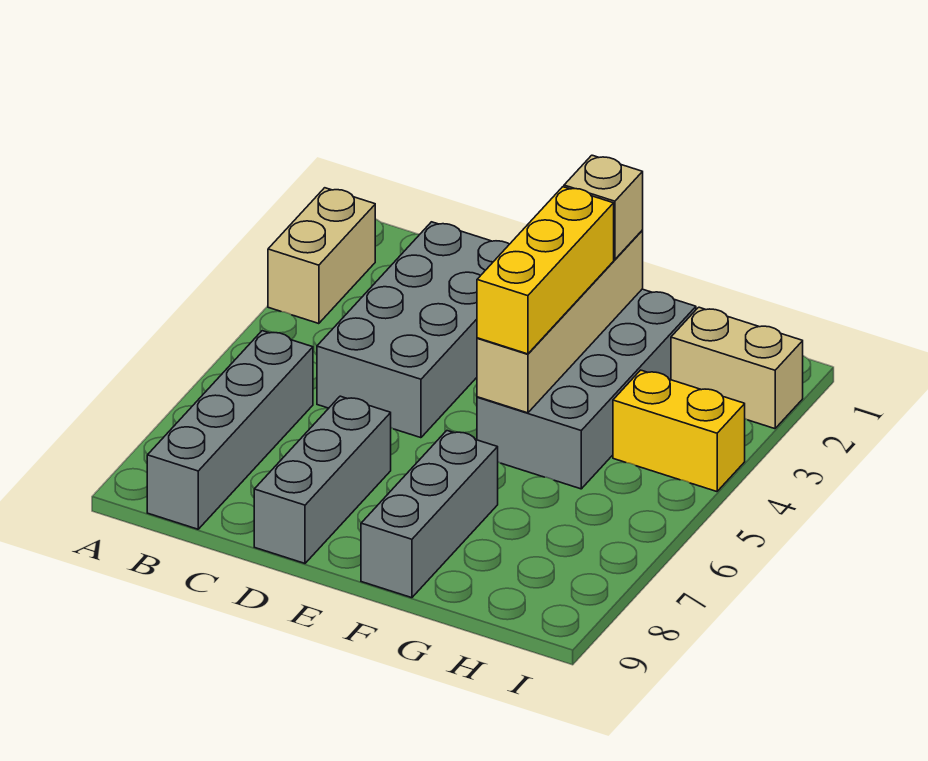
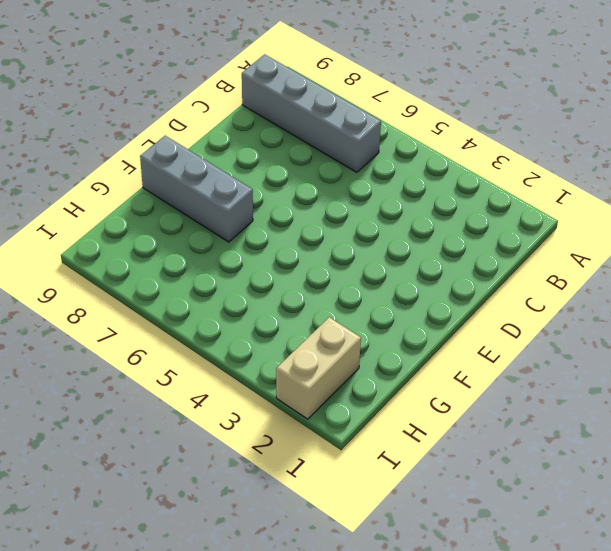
none -> tan brick A2:A3 level 1
none -> grey brick C2:D5 level 1

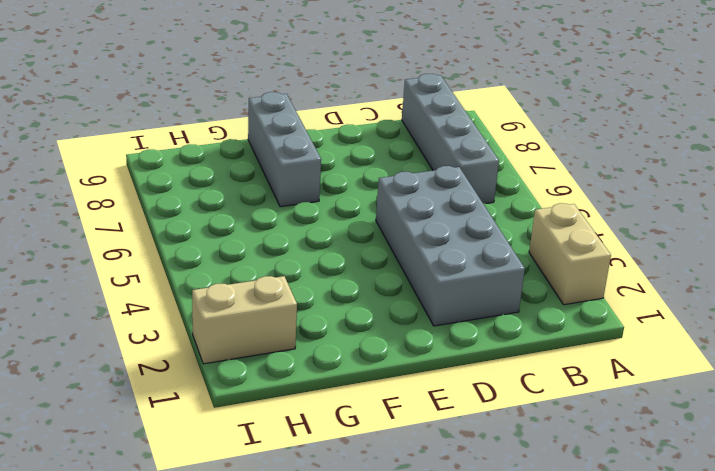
none -> grey brick D7:D9 level 1
none -> grey brick F2:G5 level 1

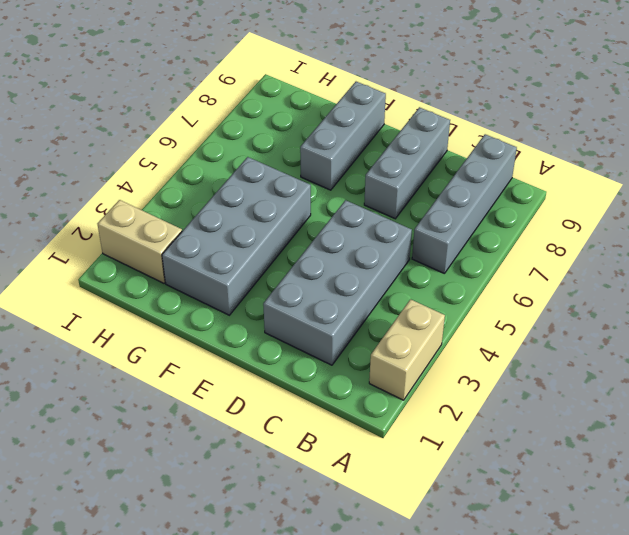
none -> yellow brick H4:I4 level 1
none -> tan brick F2:F5 level 2

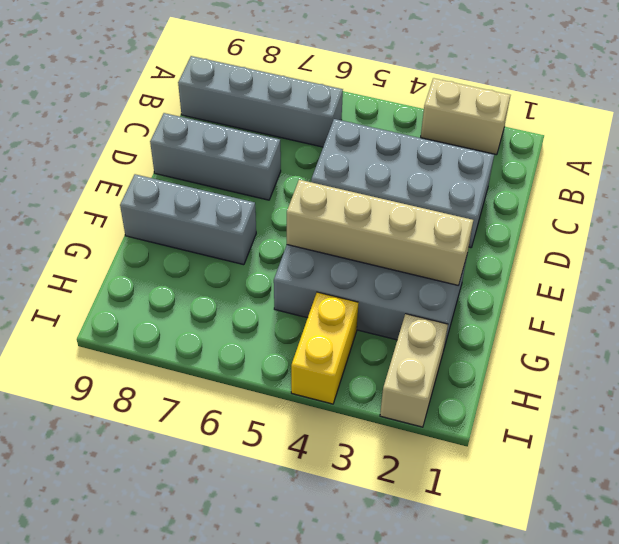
none -> tan brick F2 level 3
none -> yellow brick F3:F5 level 3

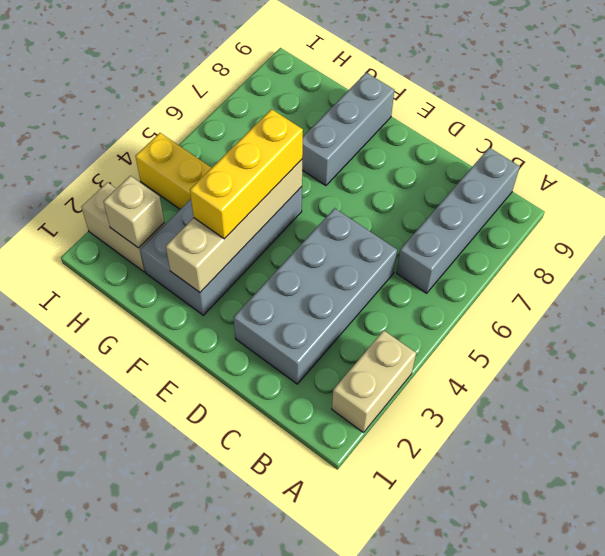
tan brick H2 level 2 -> tan brick F2 level 3
none -> grey brick D7:D9 level 1

